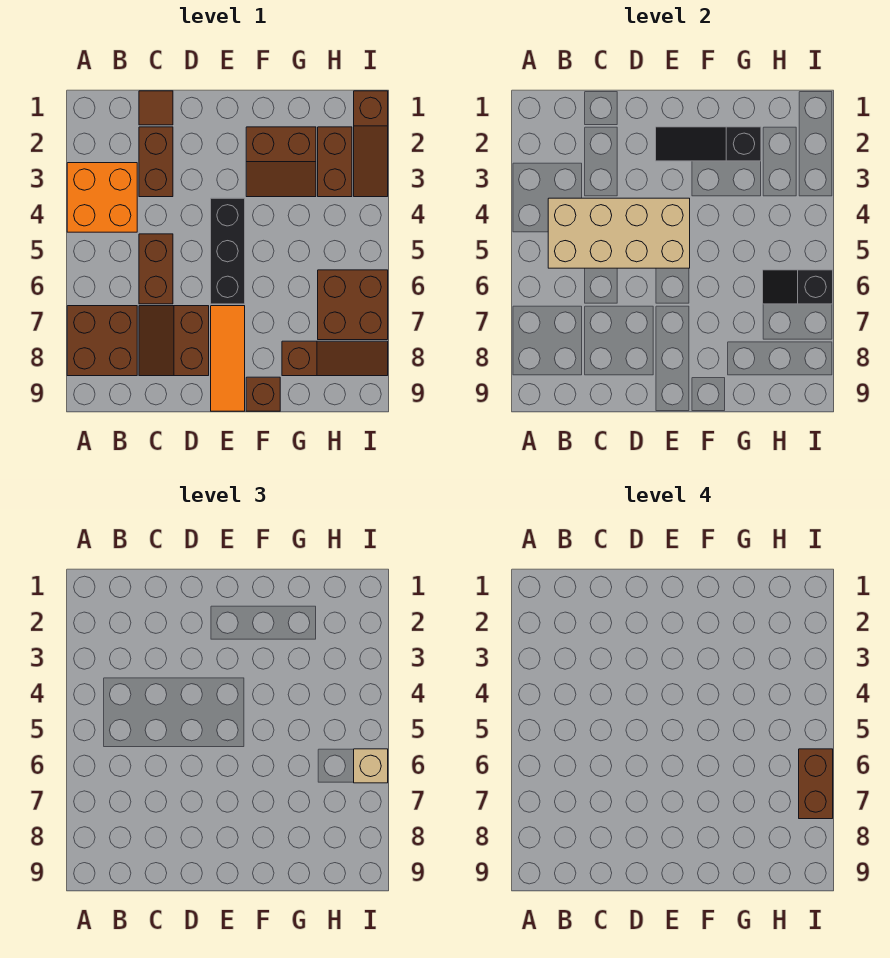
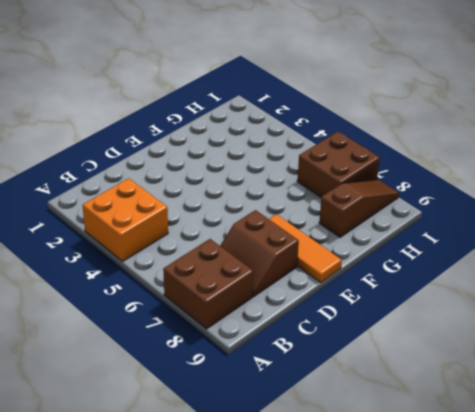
none -> brown tile C1 level 1
none -> brown brick C2:C3 level 1
none -> brown brick C5:C6 level 1

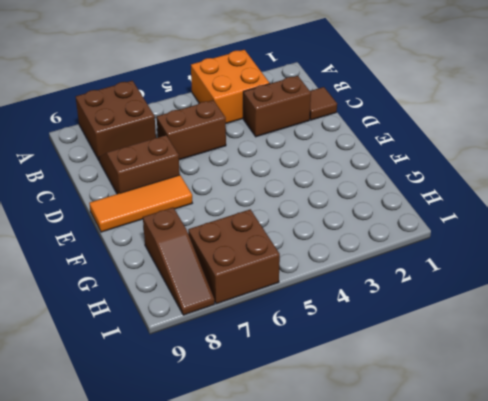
none -> black brick E4:E6 level 1
none -> brown slope F2:G3 level 1 top 2
none -> brown brick F9 level 1

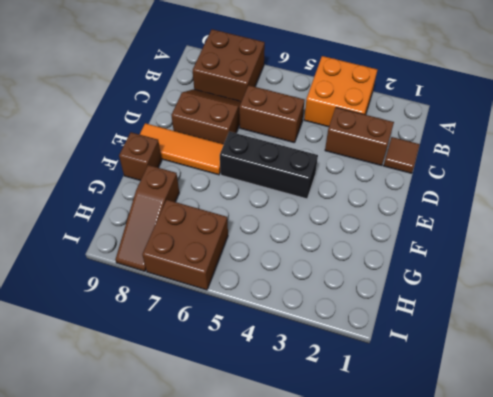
none -> brown slope F2:G3 level 1 top 2
none -> brown brick H2:H3 level 1
none -> brown slope I1:I3 level 1 top 1

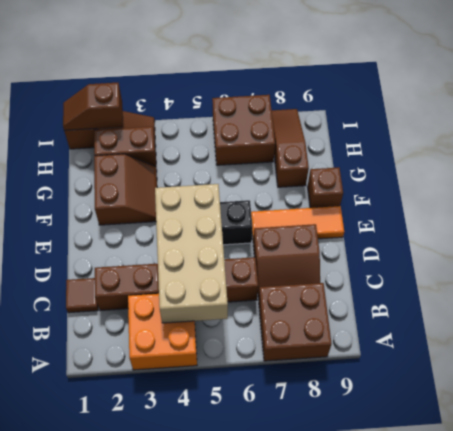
brown slope I1:I2 level 2 top 2 -> none
none -> black slope E2:G2 level 2 top G
none -> black slope H6:I6 level 2 top I
none -> tan brick I6 level 3

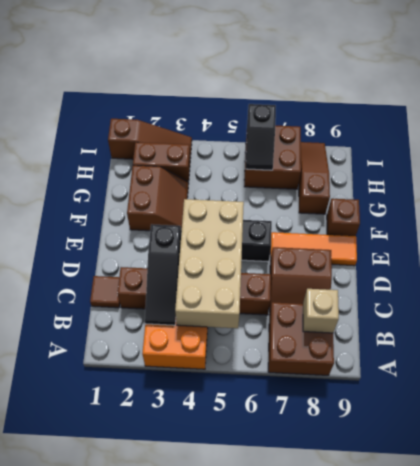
black slope B3:D3 level 2 top D -> black slope E2:G2 level 2 top G
tan brick B8 level 2 -> tan brick I6 level 3
none -> brown brick I6:I7 level 4

